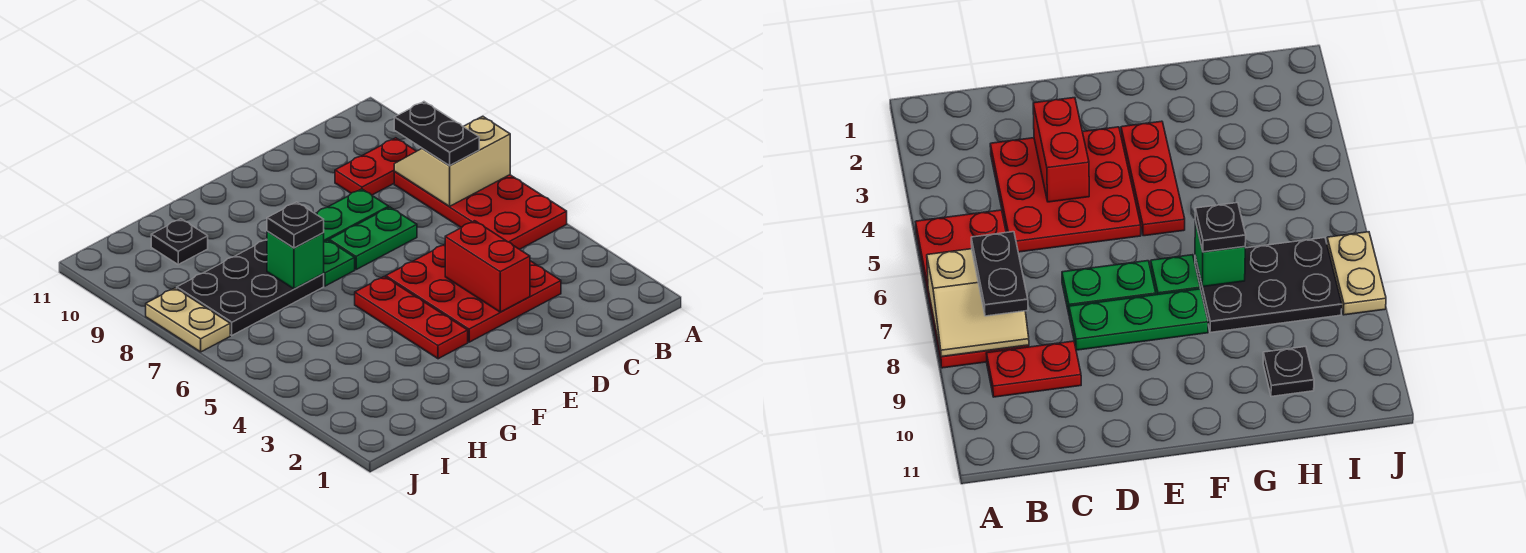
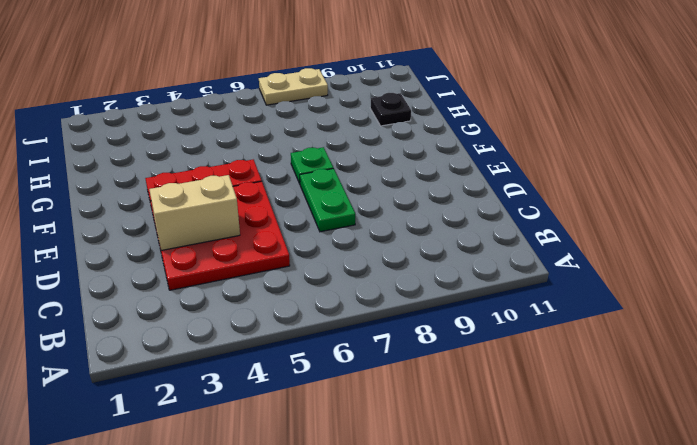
tan brick D3:D4 level 2 -> red brick D3:D4 level 2
none -> red plate A5:B8 level 1
none -> red plate B9:C9 level 1
none -> green plate D8:F8 level 1

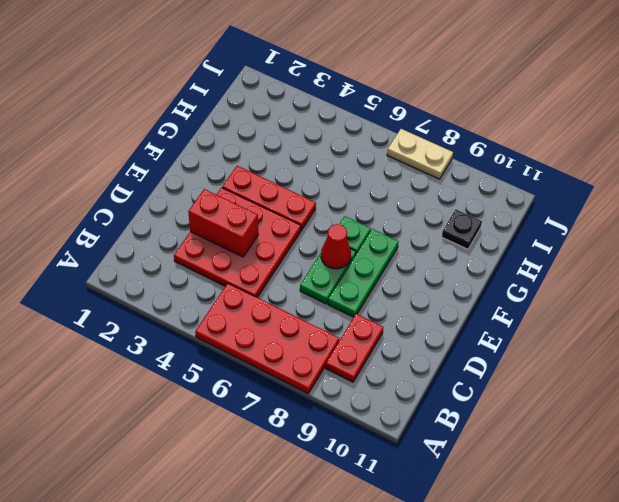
red cone E7 level 2 -> none
none -> black plate G7:I8 level 1
none -> tan slope A7:B8 level 2 top 7
none -> green brick G7 level 2

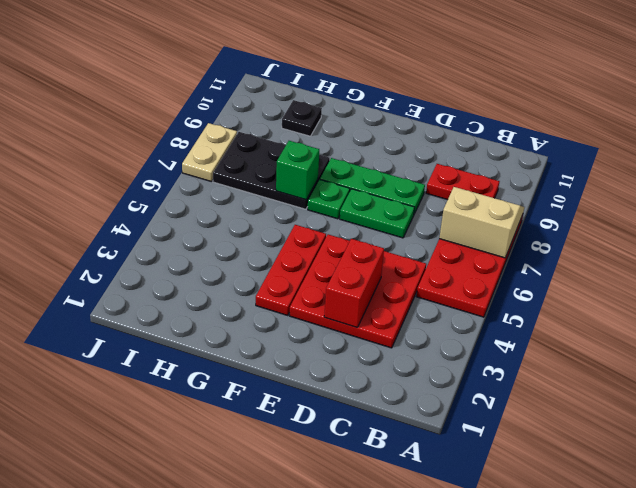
none -> black plate B7:B8 level 3
none -> black plate G7 level 3

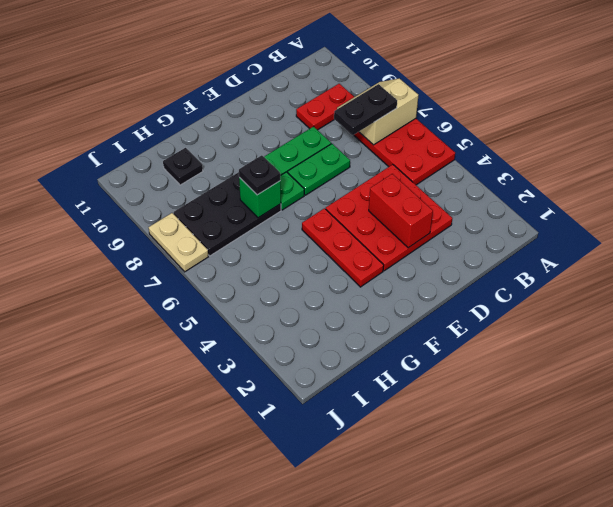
black plate B7:C7 level 3 -> black plate B7:B8 level 3

